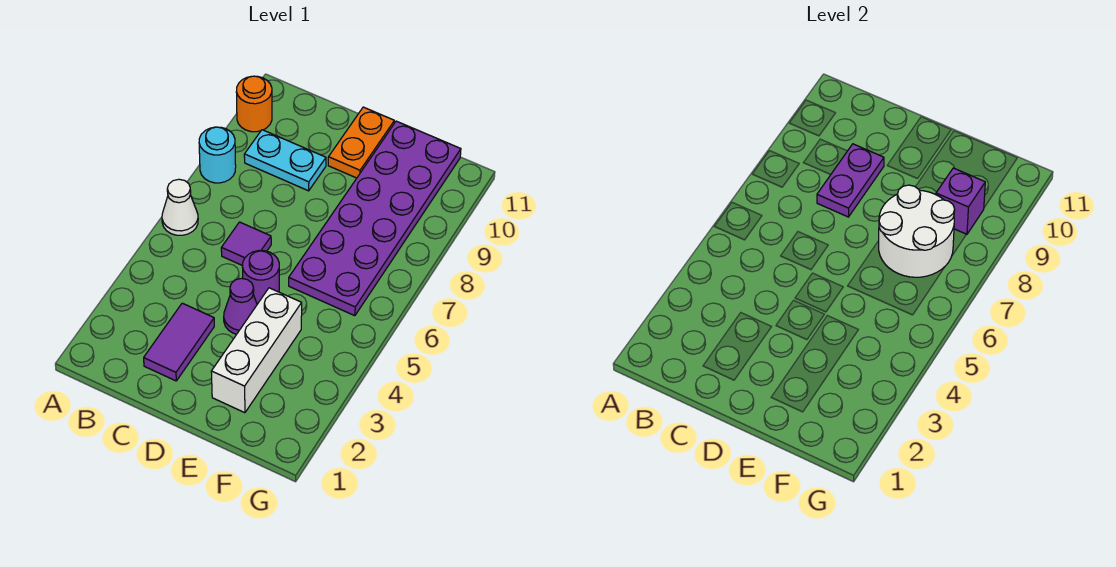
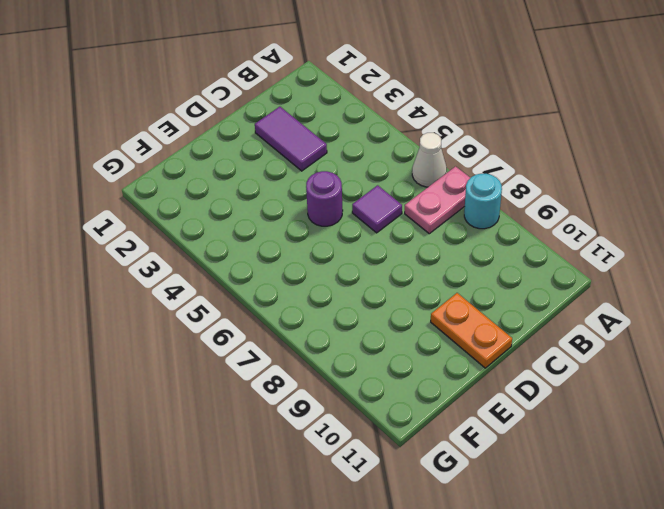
pink plate A7:B7 level 1 -> none
none -> orange round brick A10 level 1
none -> cyan plate B9:C9 level 1
none -> purple cone D4 level 1

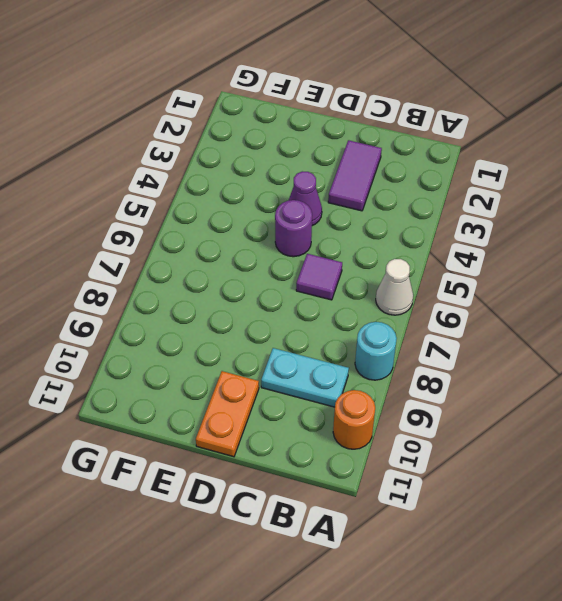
none -> white brick E2:E4 level 1
none -> purple plate E6:F11 level 1
none -> purple plate C8:C9 level 2

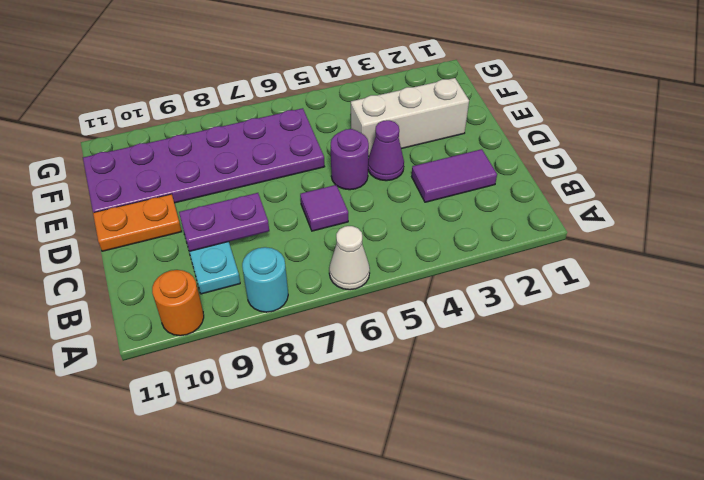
none -> white round brick E7:F8 level 2
none -> purple brick F9 level 2

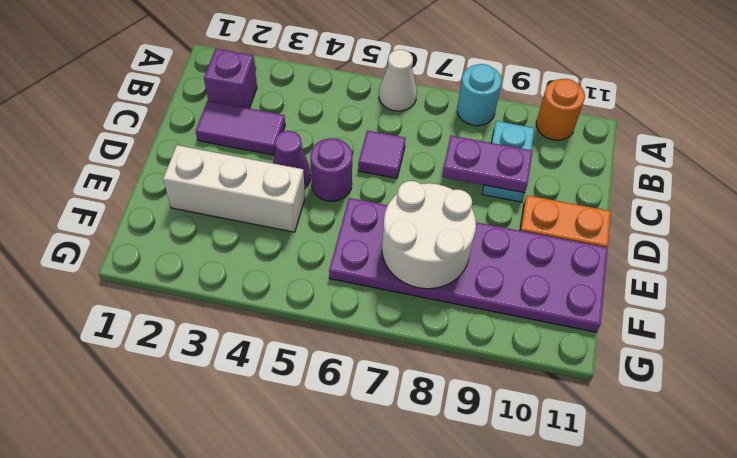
purple brick B2 level 1 -> purple brick F9 level 2

